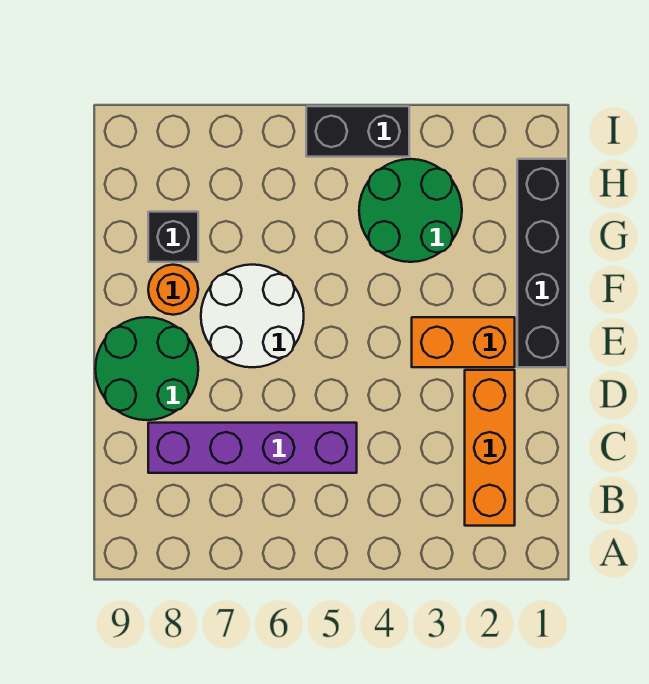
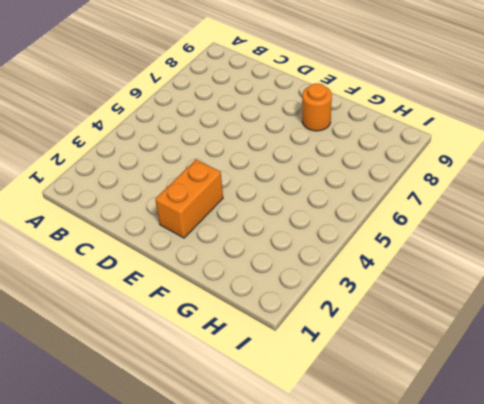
none -> orange brick B2:D2 level 1
none -> purple brick C5:C8 level 1

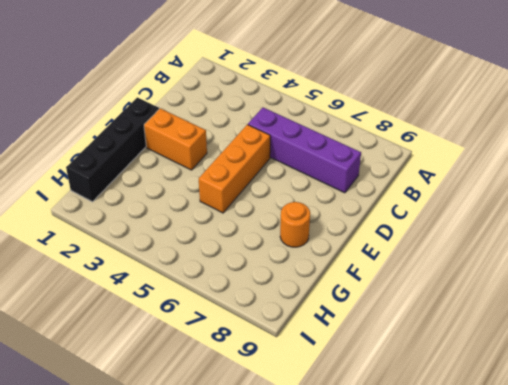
orange brick D5:F5 level 1 -> orange brick B2:D2 level 1
none -> green round brick D8:E9 level 1
none -> white round brick E6:F7 level 1

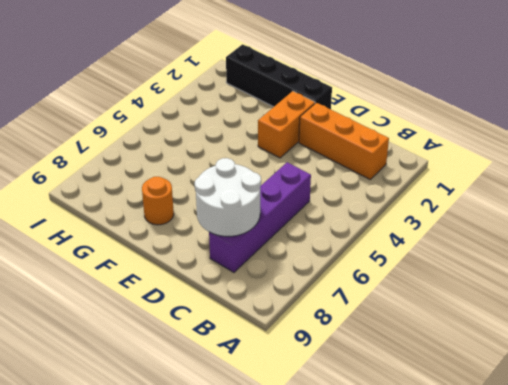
white round brick C7:D8 level 2 -> white round brick E6:F7 level 1
none -> green round brick D8:E9 level 1
none -> green round brick G3:H4 level 1

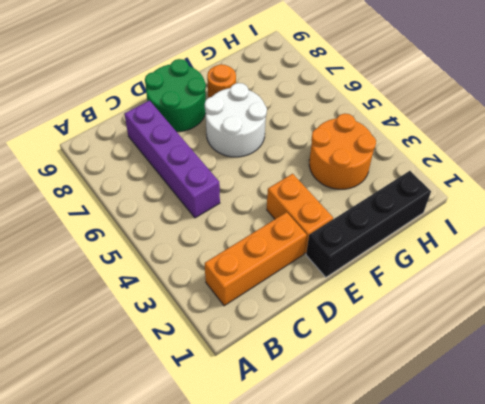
orange round brick G3:H4 level 1 -> green round brick G3:H4 level 1
none -> black brick G8 level 1
none -> black brick I4:I5 level 1

